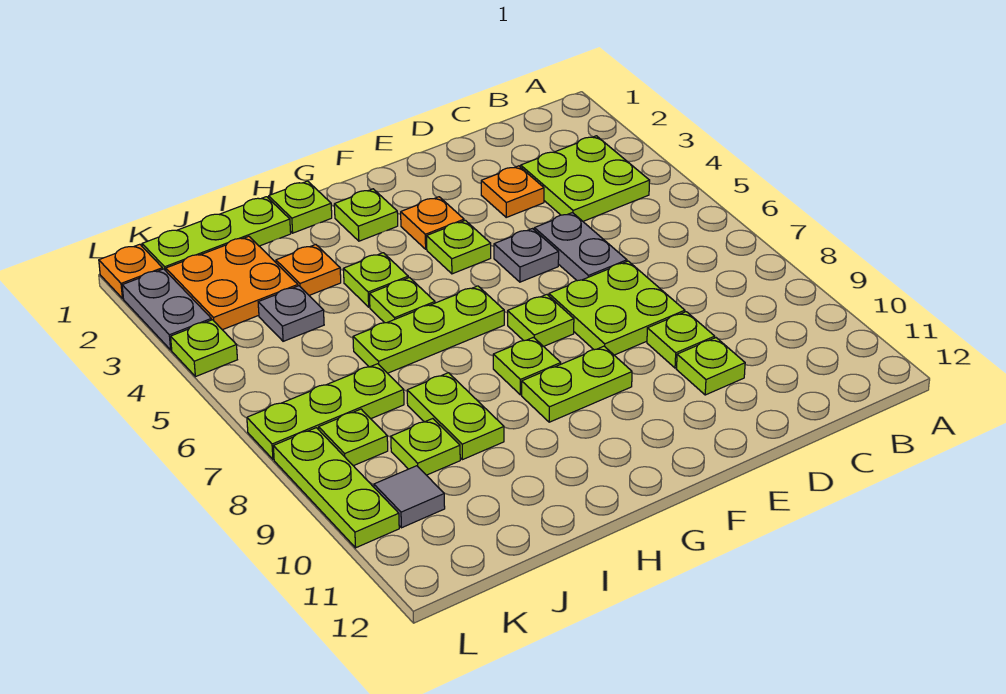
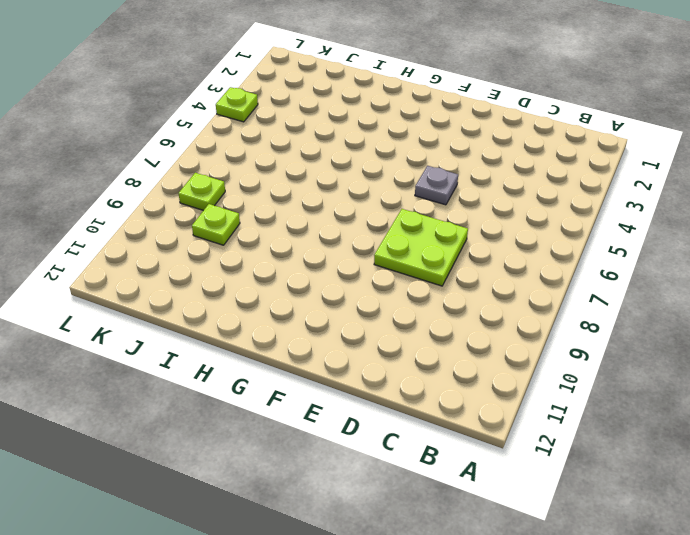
none -> lime plate B3:C4 level 1
none -> orange plate D3 level 1
none -> grey plate D5:D6 level 1
none -> lime plate D9 level 1

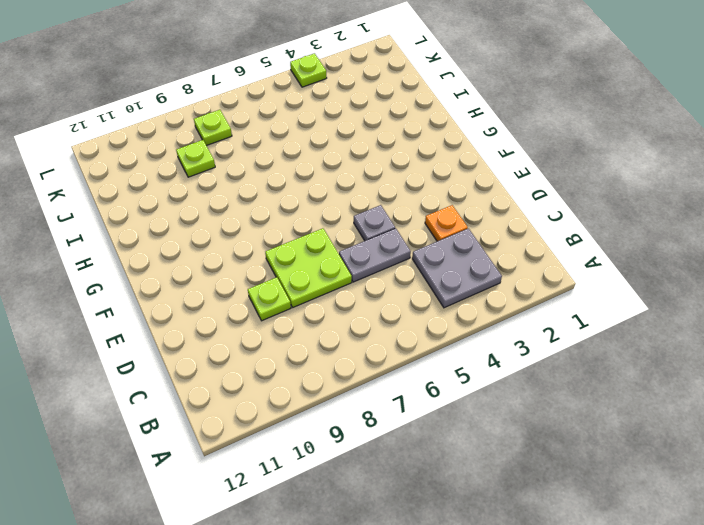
grey plate B3:C4 level 1 -> lime plate B3:C4 level 1
none -> lime plate D10 level 1
none -> orange plate F3 level 1
none -> lime plate F4 level 1
none -> lime plate F7 level 1

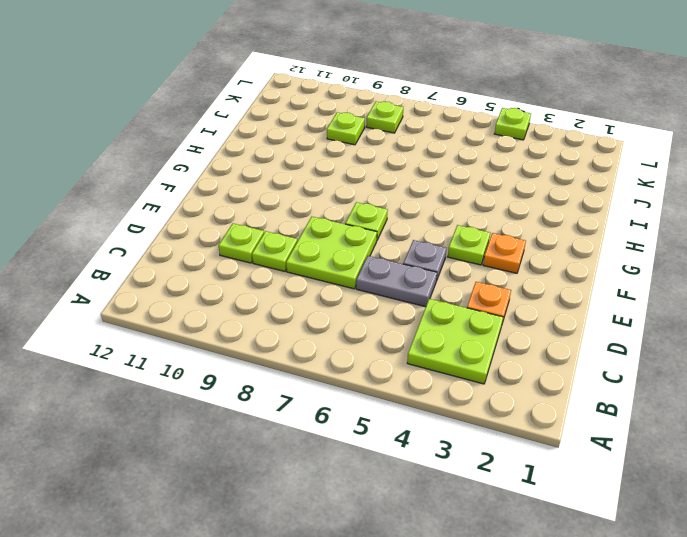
none -> lime plate F9:G9 level 1
none -> lime plate G2 level 1
none -> lime plate G6:I6 level 1
none -> lime plate G8 level 1

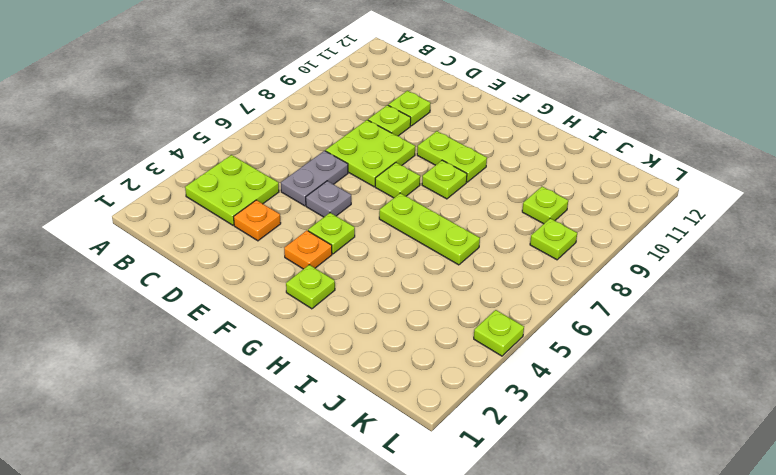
none -> lime plate H1 level 1
none -> lime plate H4 level 1
none -> lime plate H5 level 1
none -> lime plate I1:K1 level 1

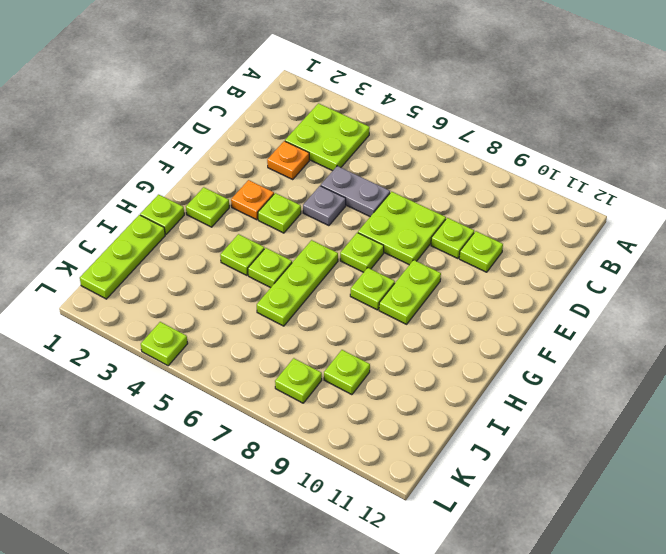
none -> orange plate I3 level 1
none -> lime plate I8:I9 level 1
none -> orange plate J2:K3 level 1
none -> grey plate J4 level 1

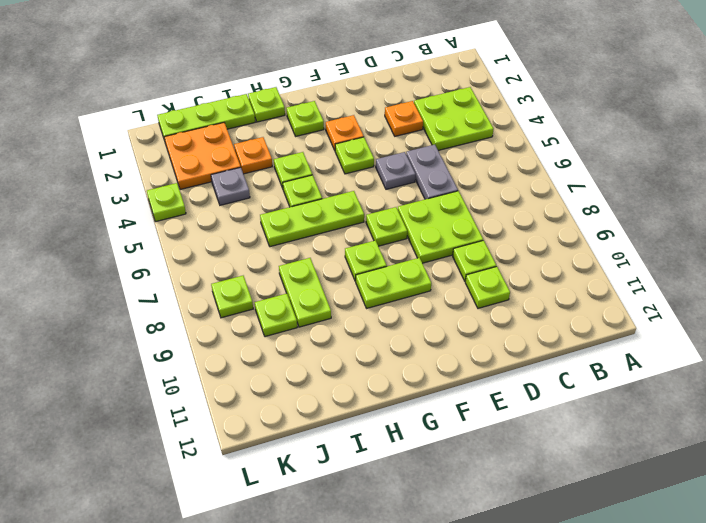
none -> lime plate J7:L7 level 1
none -> grey tile K10 level 1
none -> orange plate L1 level 1
none -> grey plate L2:L3 level 1

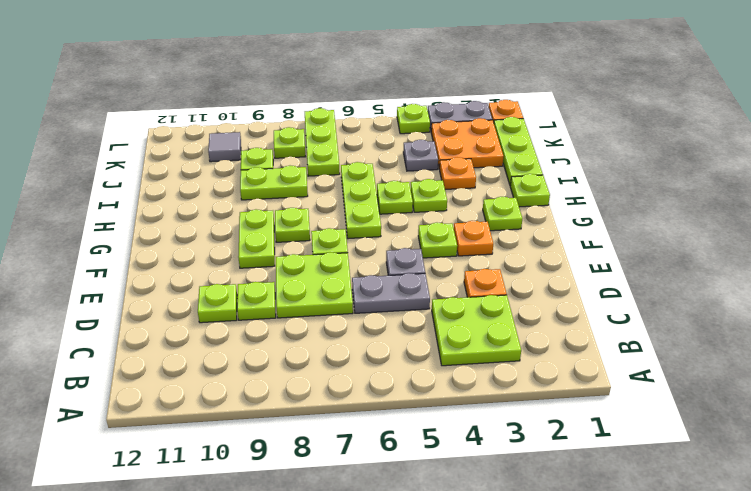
none -> lime plate L8:L10 level 1

